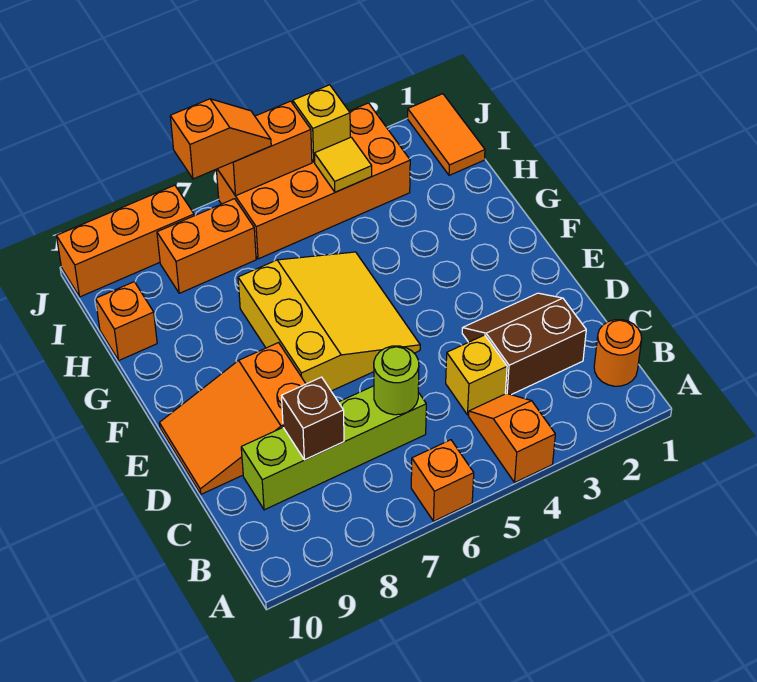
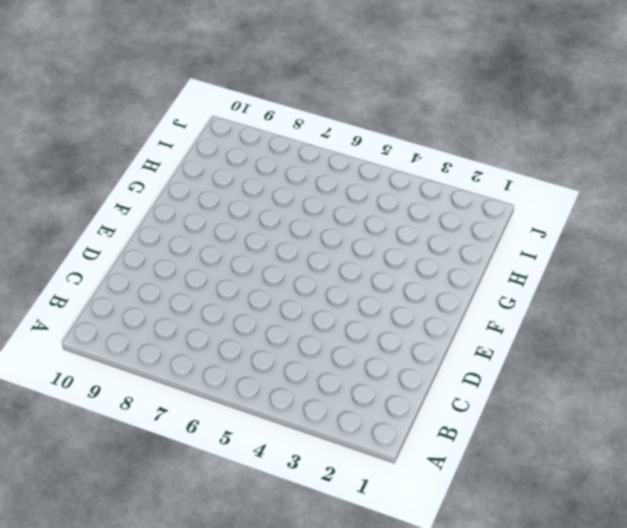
none -> orange slope A4:B4 level 1 top A
none -> orange brick A6 level 1
none -> orange round brick B1 level 1

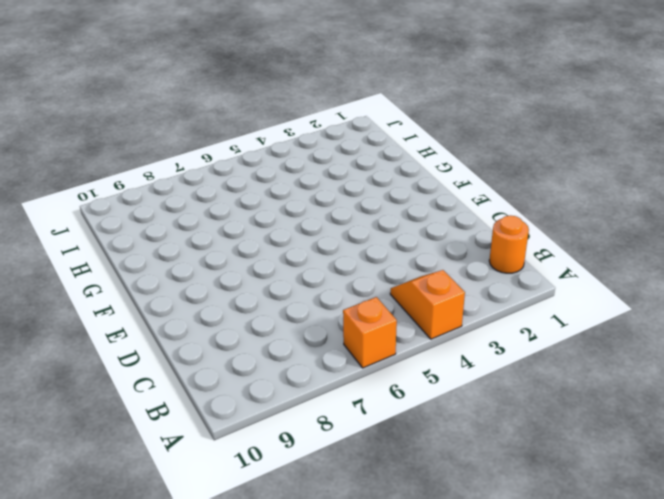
none -> brown slope C2:D3 level 1 top C
none -> yellow brick C4 level 1
none -> lime brick C6:C9 level 1

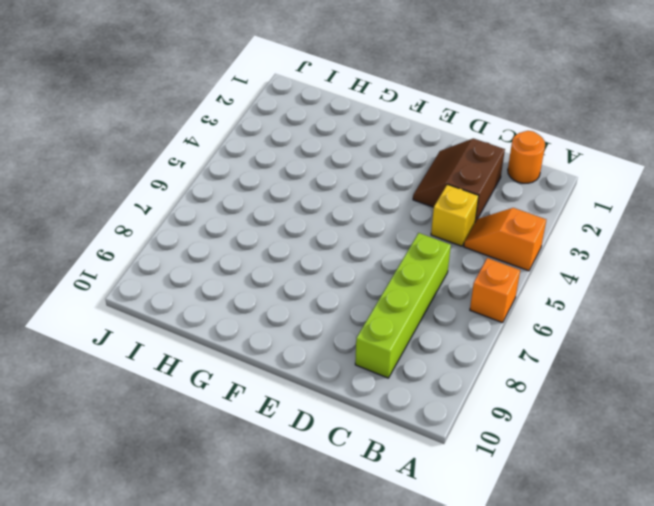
none -> orange slope D8:E10 level 1 top 8
none -> yellow slope E5:G7 level 1 top 7
none -> orange brick H10 level 1

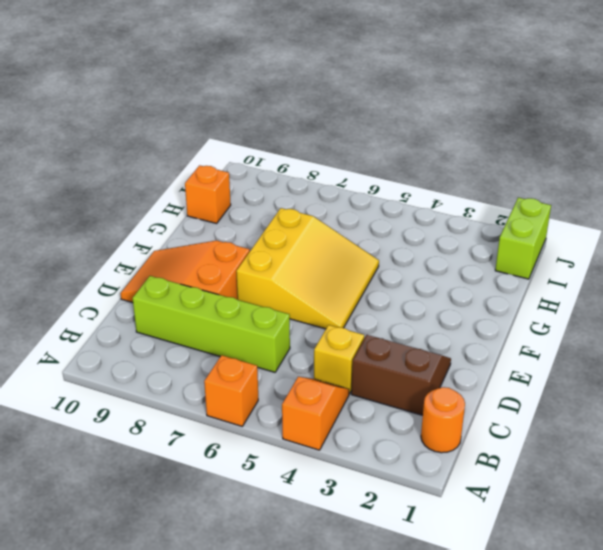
lime brick I1:J1 level 1 -> orange tile I1:J1 level 1
none -> orange brick I3:J6 level 1
none -> orange brick I7:I8 level 1
none -> orange brick J8:J10 level 1

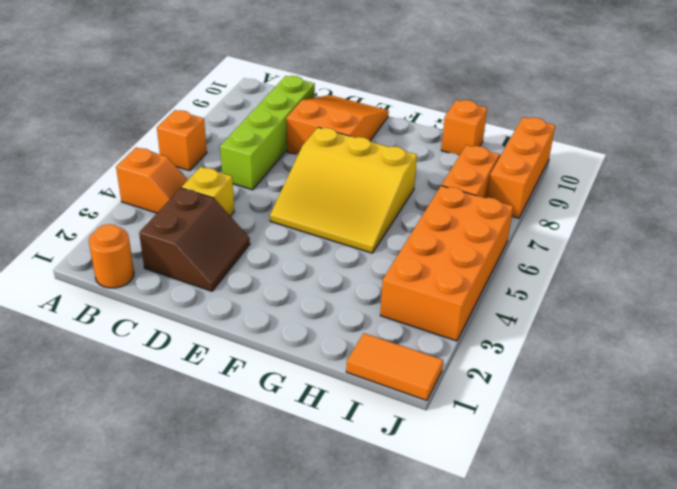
none -> lime round brick C6 level 2
none -> brown brick C8 level 2
none -> yellow tile I4 level 2

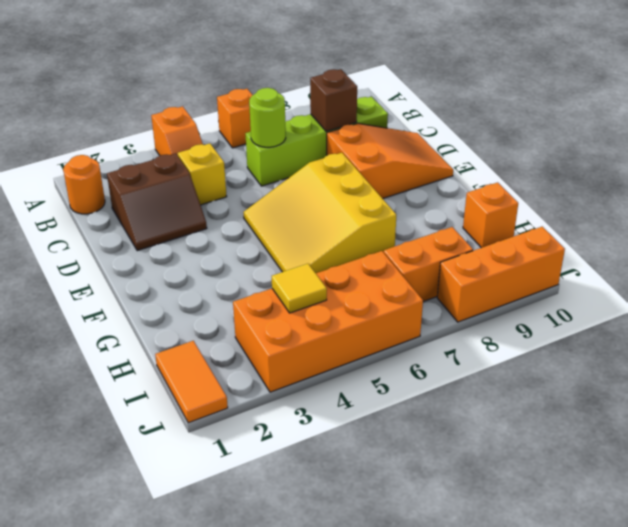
none -> yellow brick J4 level 2
none -> orange brick J5:J6 level 2
none -> orange slope J6:J7 level 3 top 7

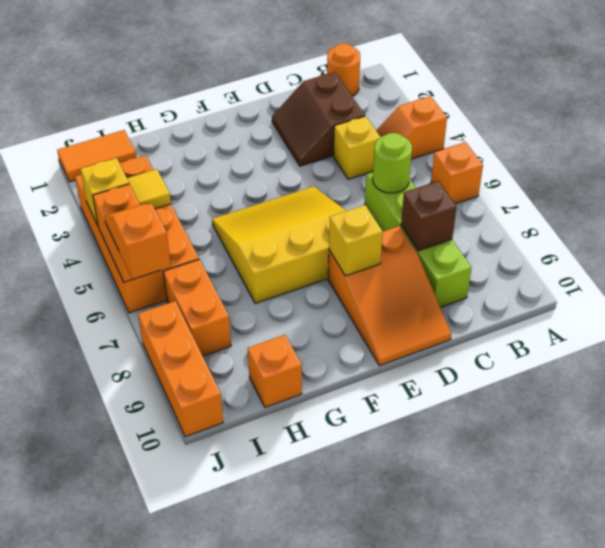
yellow brick E8 level 2 -> none

